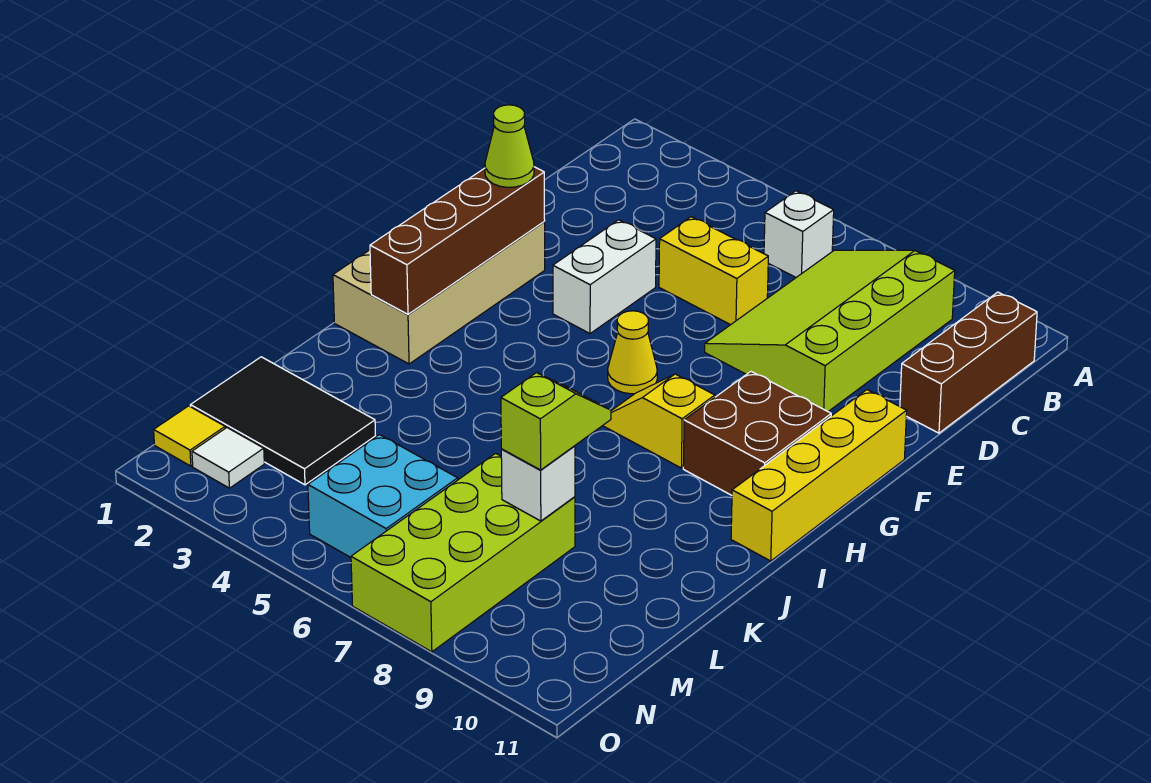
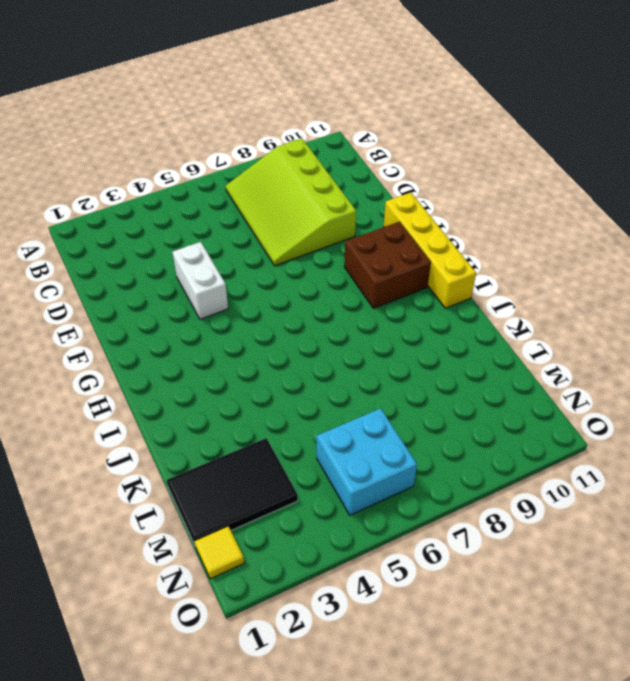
none -> white brick B6 level 1
none -> brown brick B11:D11 level 1
none -> yellow brick D5:D6 level 1

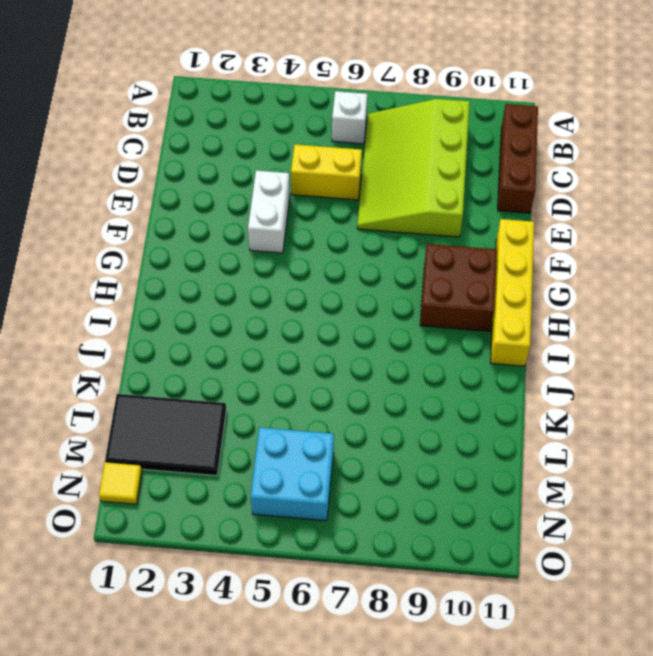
none -> tan brick F1:I2 level 1
none -> yellow cone G6 level 1
none -> yellow slope H7:H8 level 1 top 8

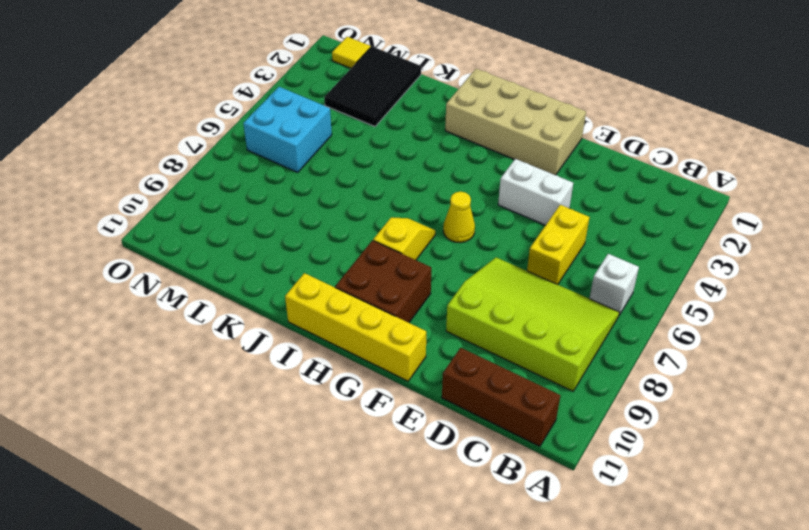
none -> lime brick L7:O8 level 1
none -> white tile N2 level 1
none -> brown brick F2:I2 level 2

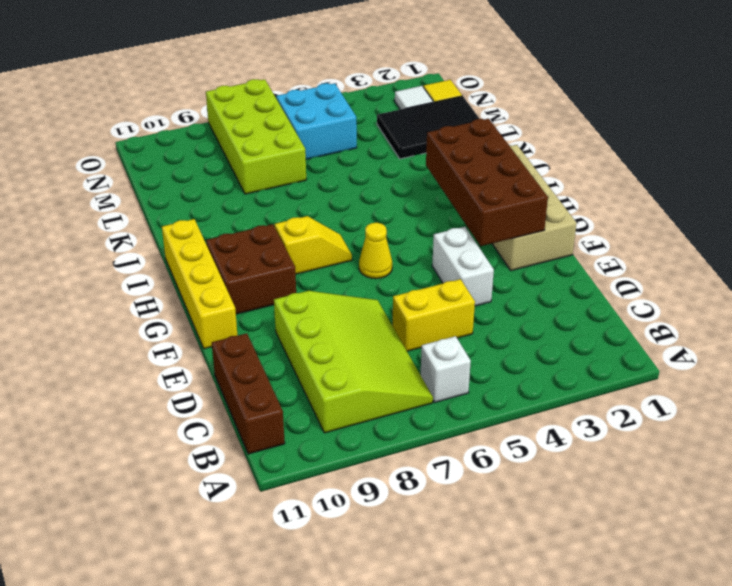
brown brick F2:I3 level 2 -> brown brick F2:I2 level 2
none -> white brick L8 level 2
none -> lime cone F2 level 3
none -> lime slope K8:L8 level 3 top L

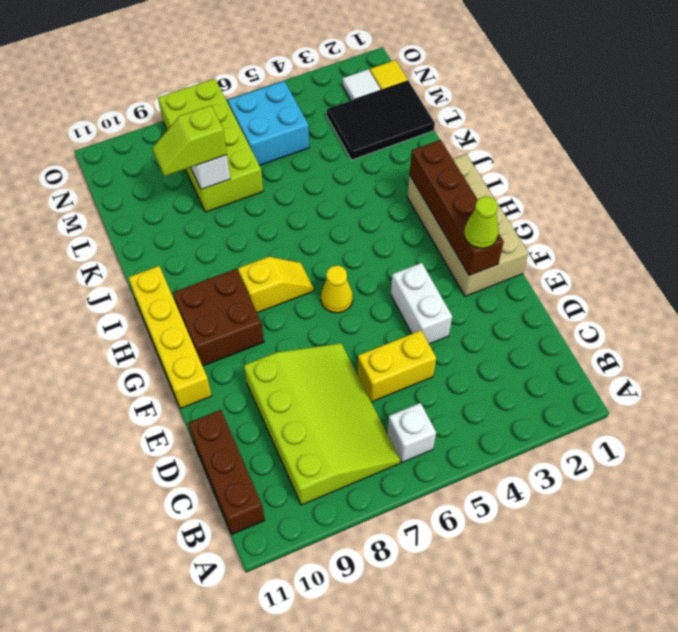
lime slope L8:L9 level 3 top 8 -> lime slope K8:L8 level 3 top L

